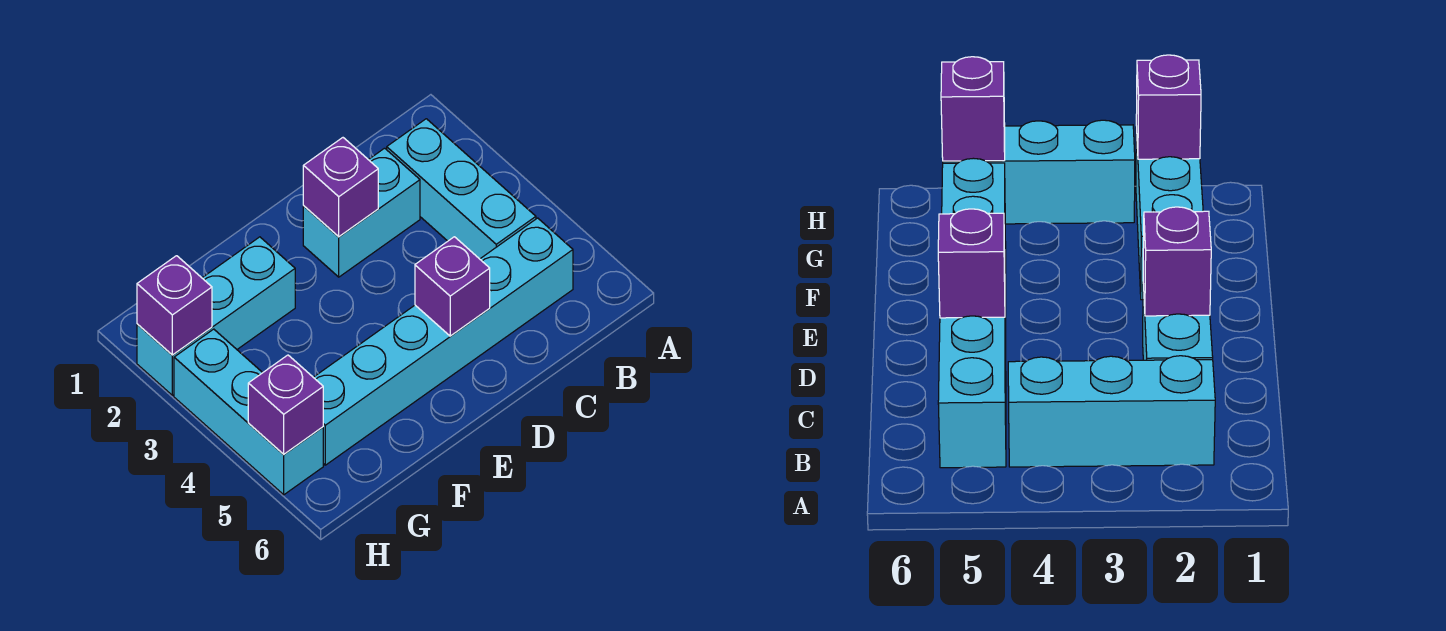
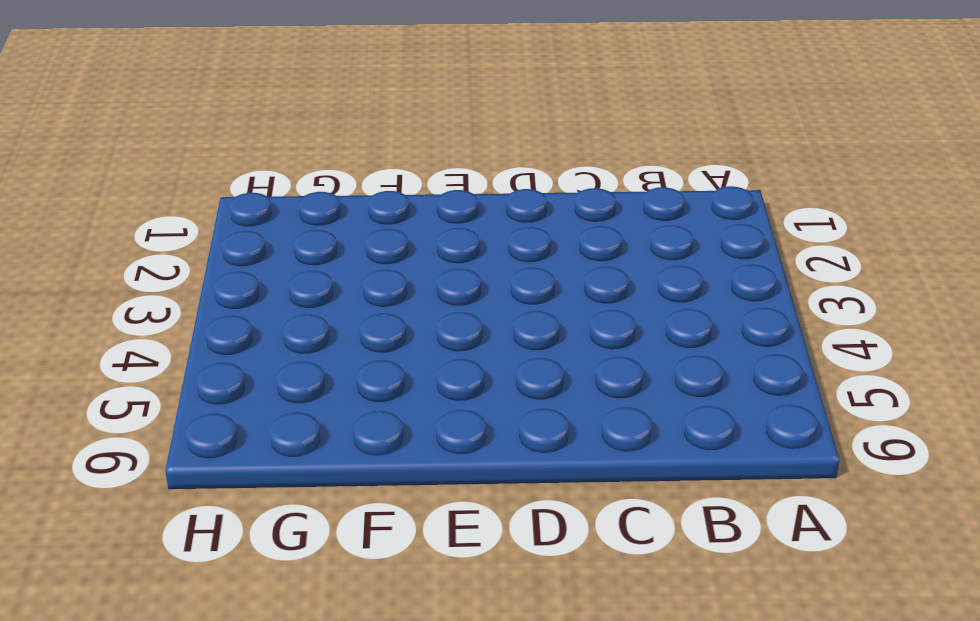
none -> cyan brick B2:B4 level 1
none -> cyan brick B5:G5 level 1

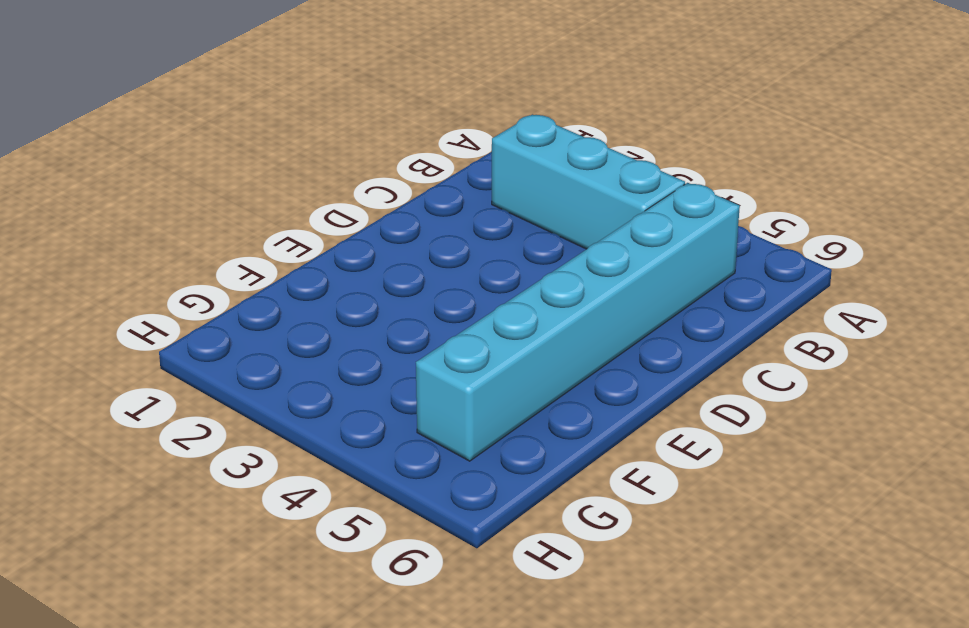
none -> cyan brick C2:D2 level 1
none -> cyan brick F2:H2 level 1

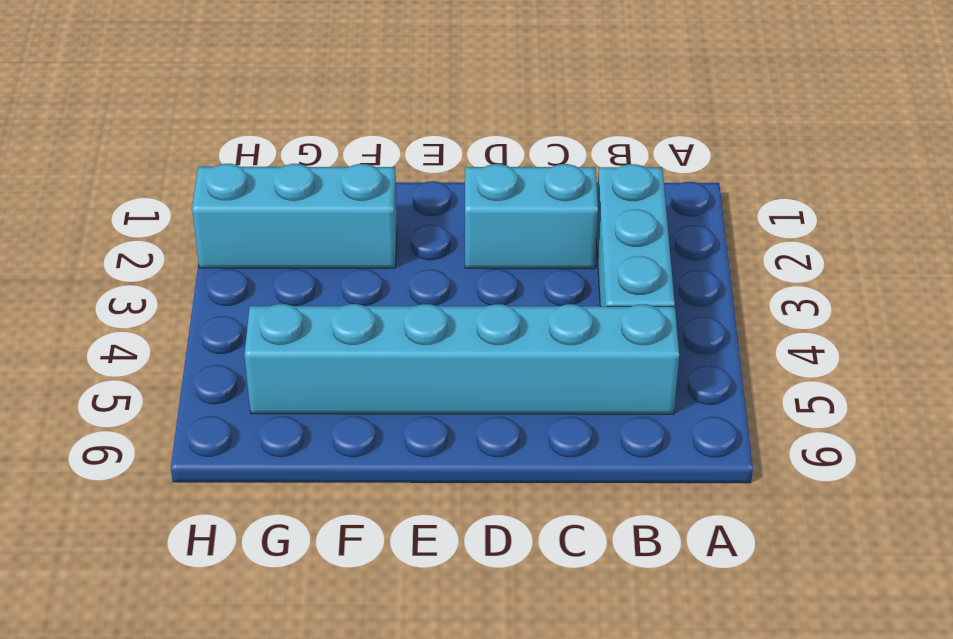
none -> cyan brick H3:H5 level 1
none -> purple brick D2 level 2

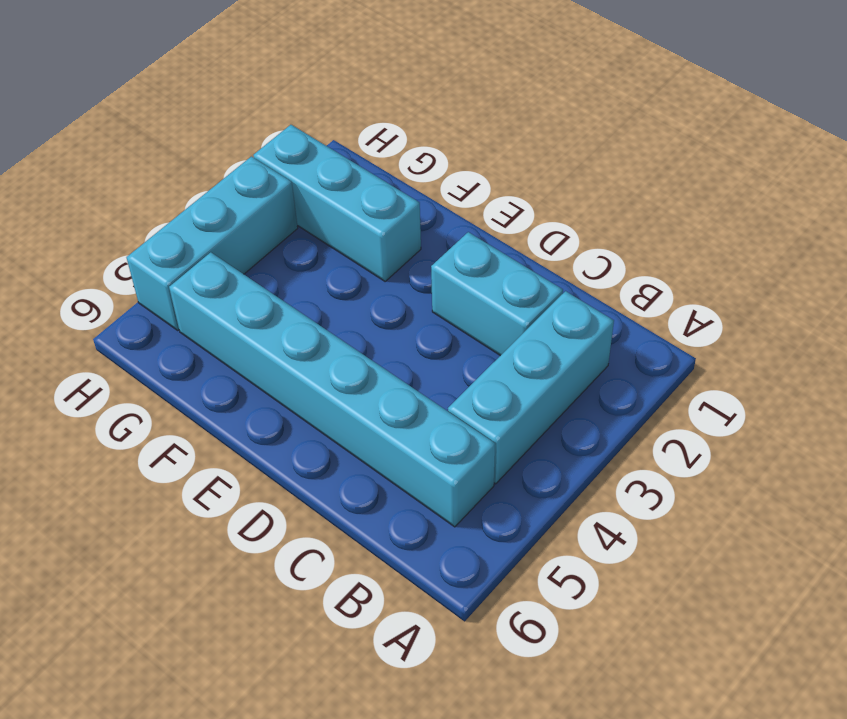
none -> purple brick D2 level 2
none -> purple brick D5 level 2

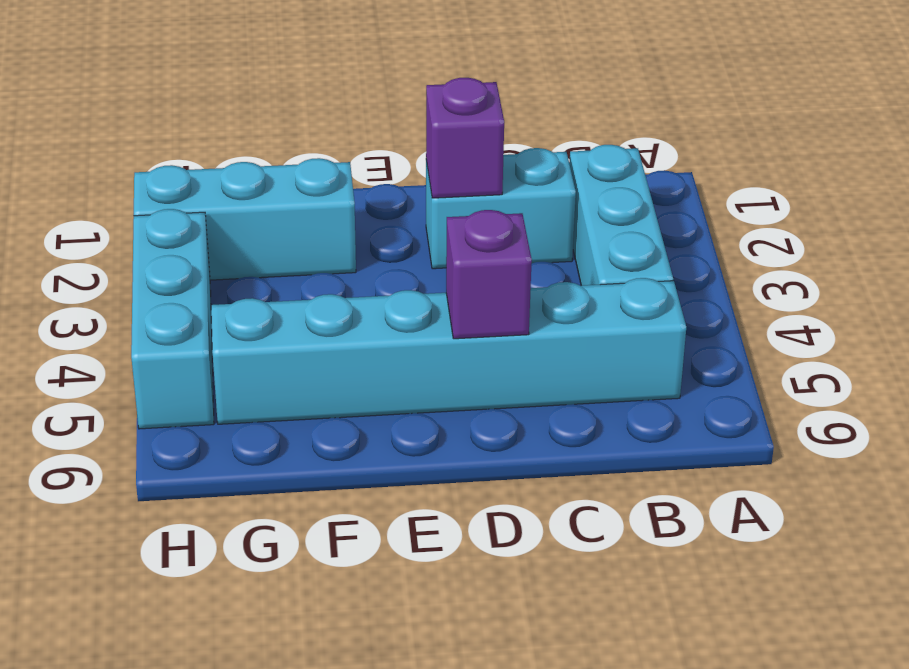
none -> purple brick H2 level 2
none -> purple brick H5 level 2

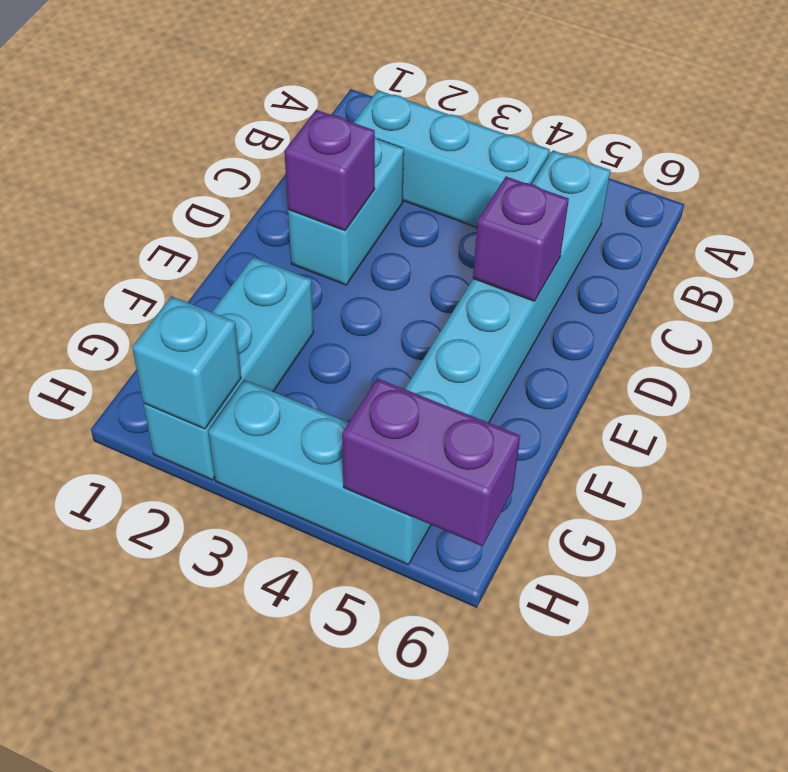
cyan brick H2 level 2 -> purple brick H2 level 2
purple brick H5:H6 level 2 -> purple brick H5 level 2

